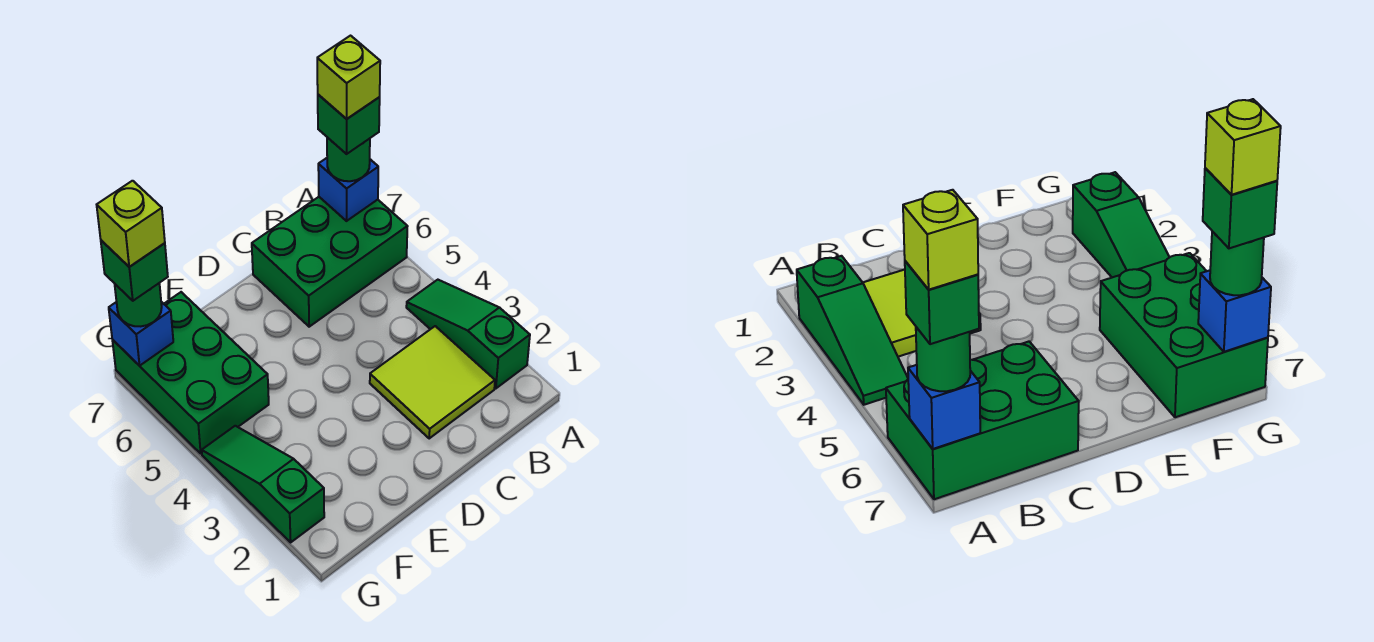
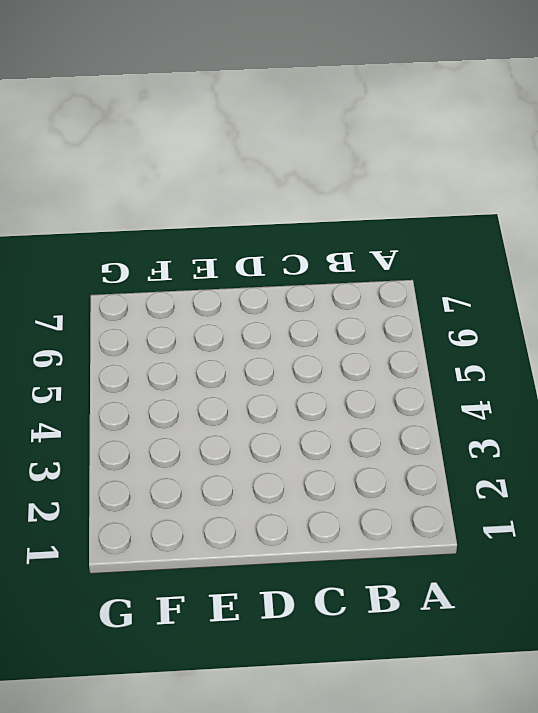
none -> green slope A2:A4 level 1 top 2
none -> green brick A6:C7 level 1
none -> lime tile B2:C3 level 1

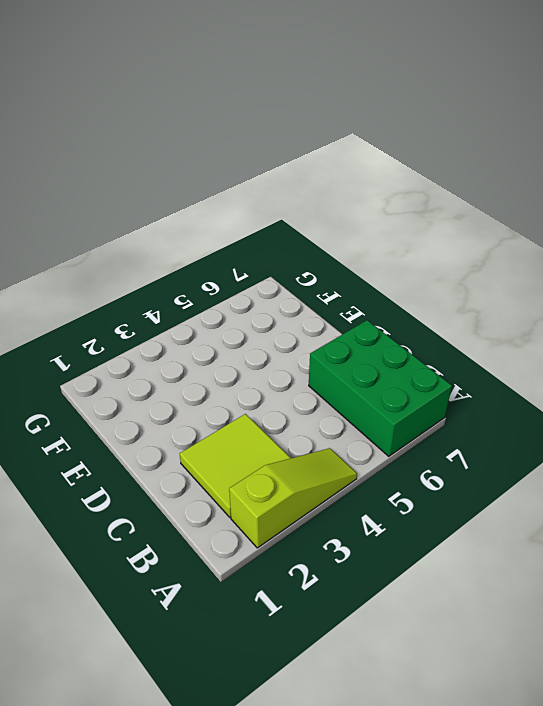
lime slope A2:A4 level 1 top 2 -> green slope A2:A4 level 1 top 2
none -> green brick F5:G7 level 1
none -> green slope G2:G4 level 1 top 2
none -> blue brick A7 level 2

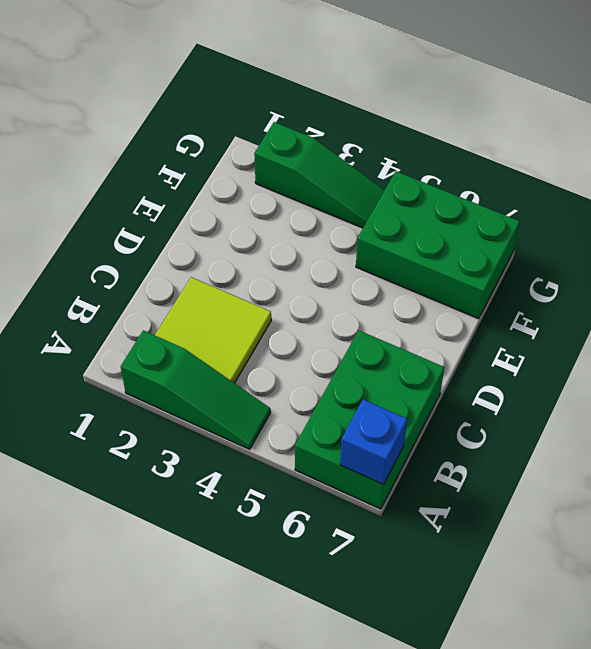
none -> blue brick G7 level 2
none -> green round brick A7 level 3
none -> green round brick G7 level 3

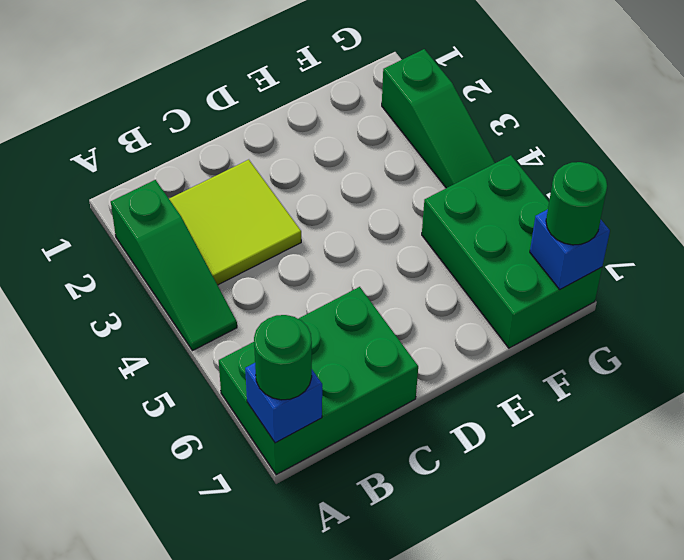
none -> green brick A7 level 4
none -> green brick G7 level 4
none -> lime brick A7 level 5

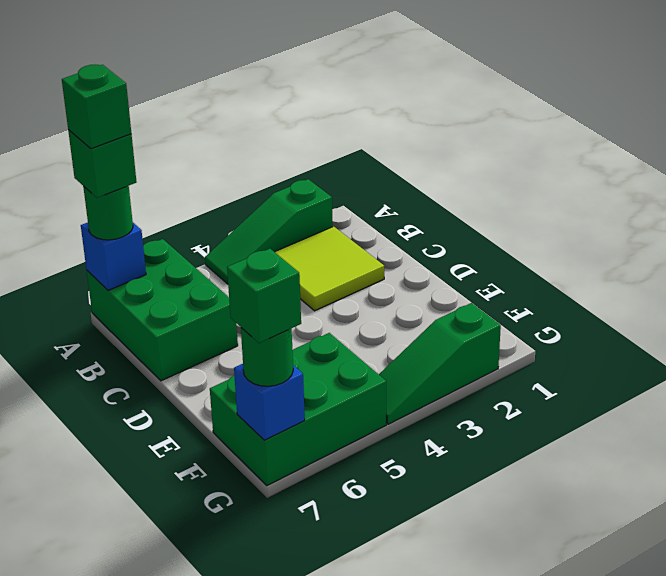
green brick A7 level 5 -> lime brick A7 level 5
none -> lime brick G7 level 5

